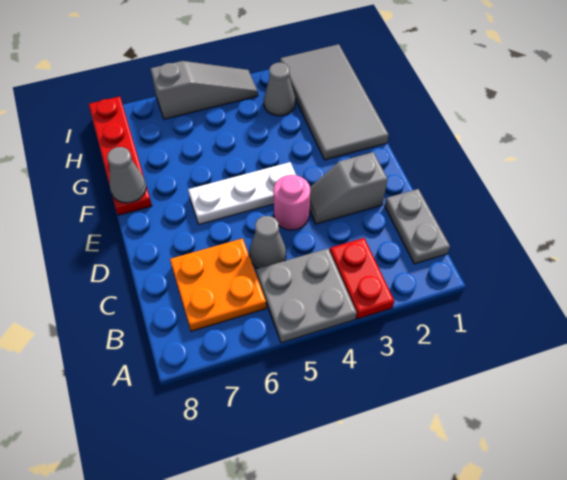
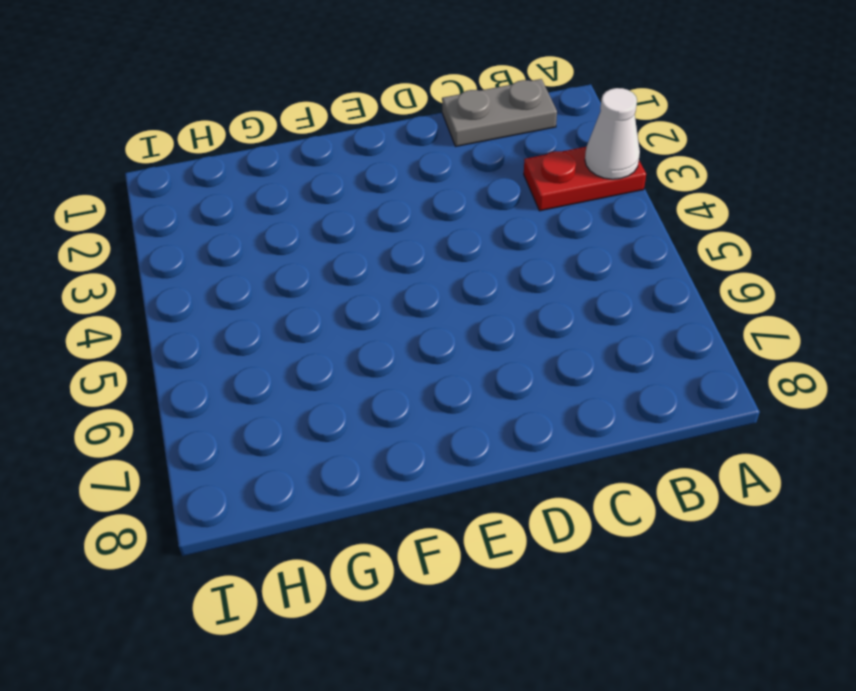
white cone A3 level 2 -> none
none -> grey plate A4:B5 level 1
none -> orange plate B6:C7 level 1
none -> grey cone C5 level 1

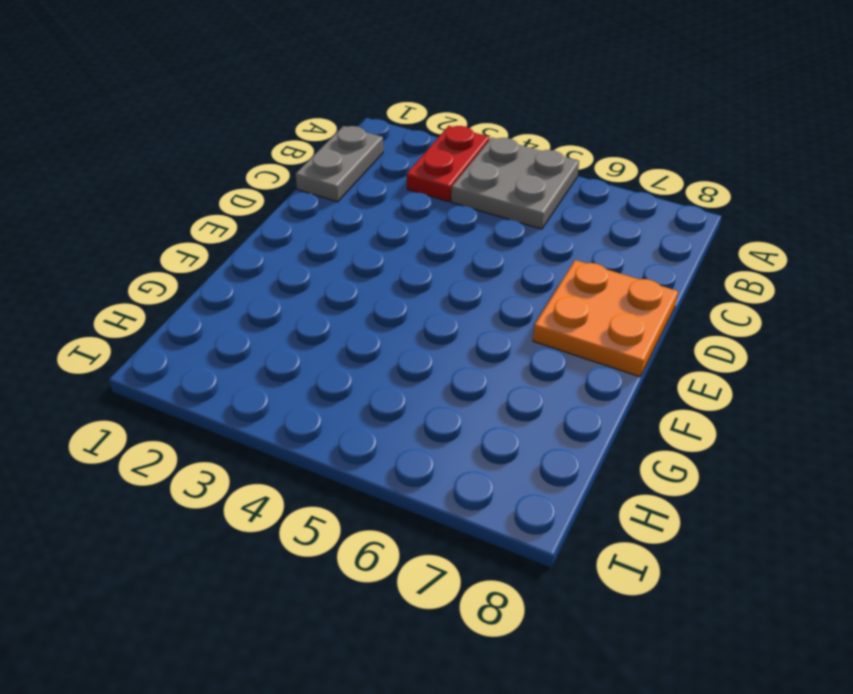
orange plate D7:E8 level 1 -> orange plate B6:C7 level 1
none -> grey cone C5 level 1
none -> grey slope D2:D3 level 1 top 2
none -> pink round brick D4 level 1

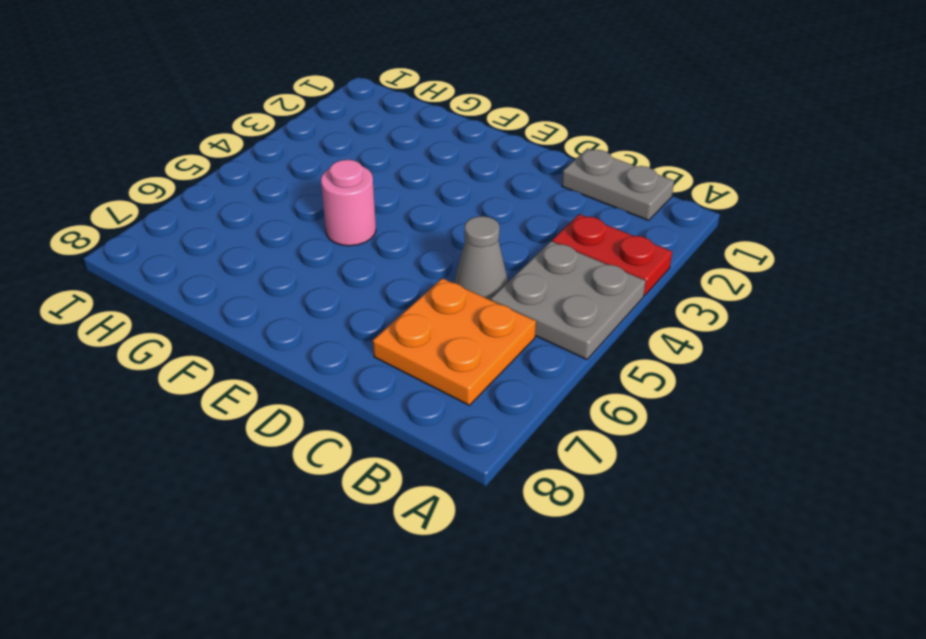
pink round brick F5 level 1 -> pink round brick D4 level 1
none -> grey slope D2:D3 level 1 top 2
none -> white plate E4:E6 level 1
none -> grey tile F1:I2 level 1

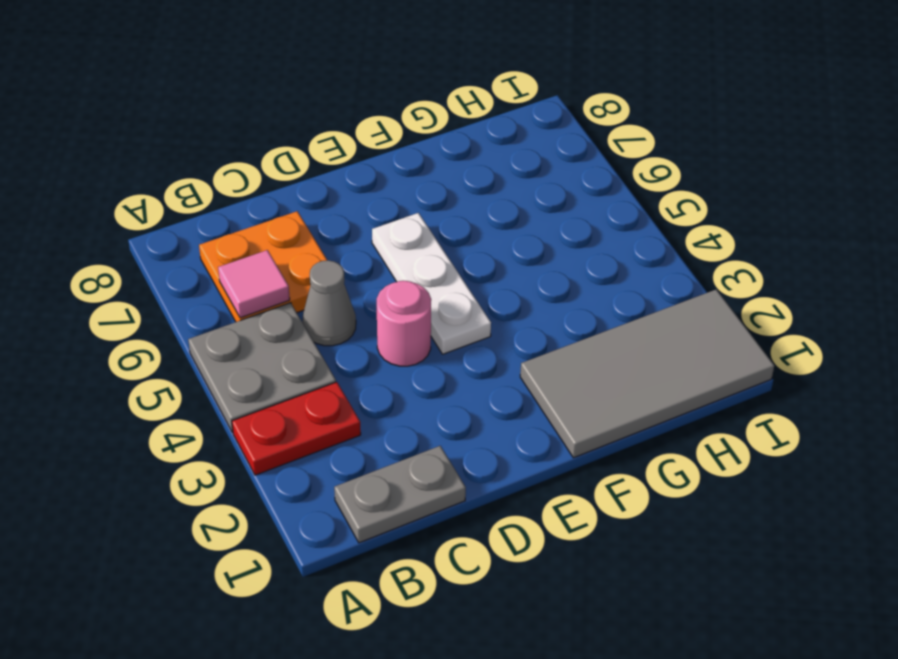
pink tile B6 level 2 -> none
none -> grey slope D2:D3 level 1 top 2
none -> red plate F8:I8 level 1
none -> grey cone H3 level 1

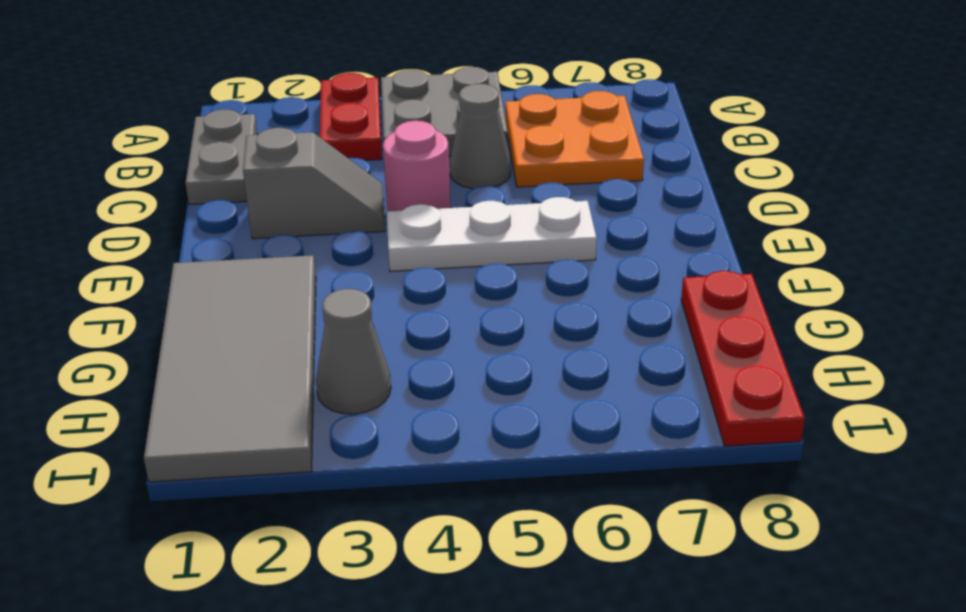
red plate G8:I8 level 1 -> red plate F8:I8 level 1
none -> grey slope I4:I6 level 1 top 6
none -> grey cone F8 level 2

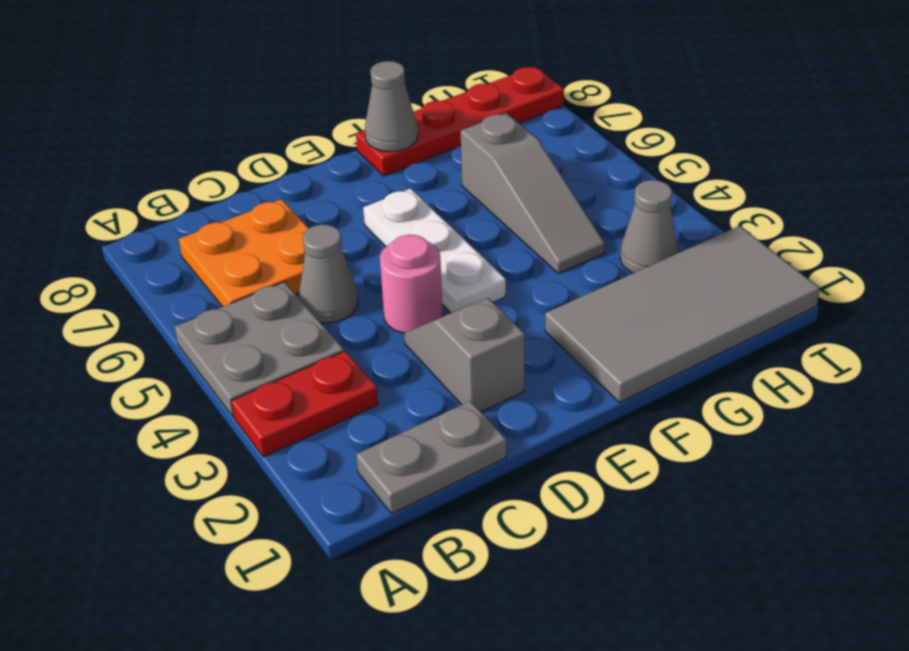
grey slope G4:G6 level 1 top 6 -> grey slope I4:I6 level 1 top 6

